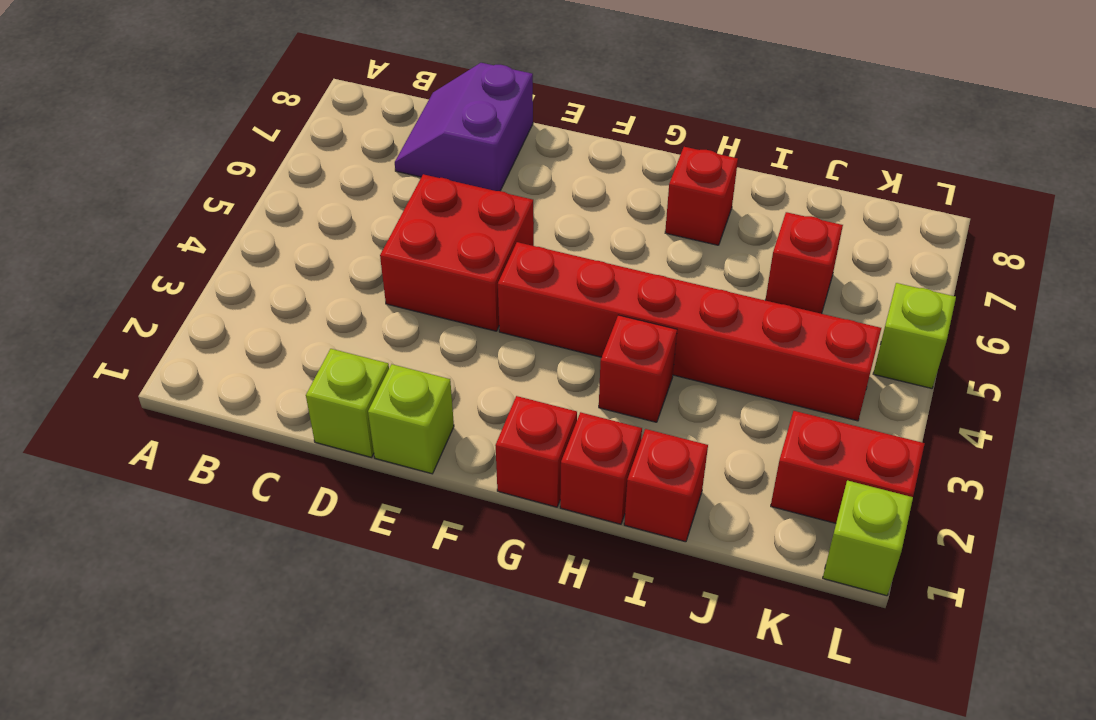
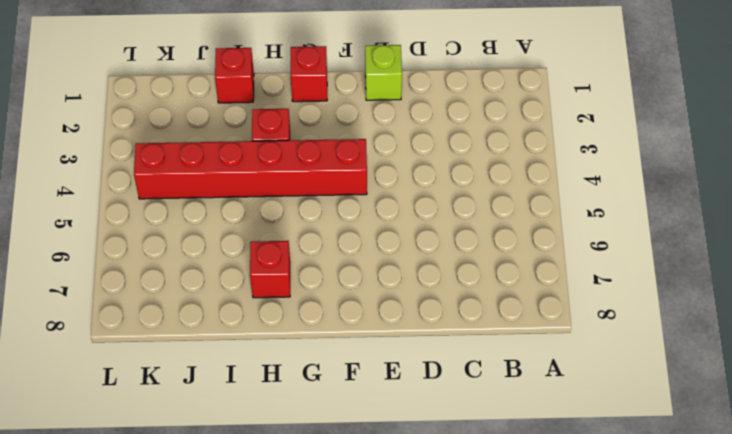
none -> purple slope C7:D8 level 1 top D
none -> lime brick D1 level 1
none -> red brick D4:E5 level 1

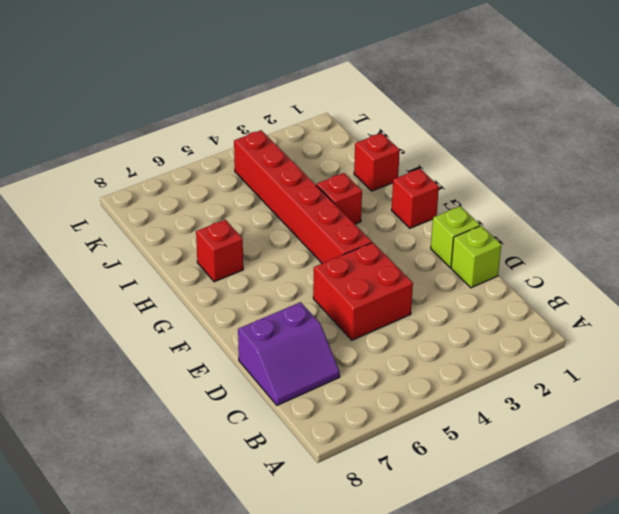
none -> red brick H1 level 1
none -> red brick J6 level 1
none -> red brick K2:L2 level 1

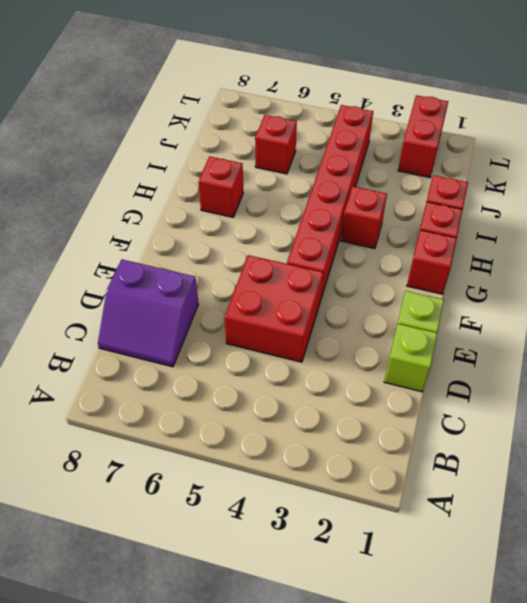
none -> lime brick L1 level 1
none -> lime brick L5 level 1

